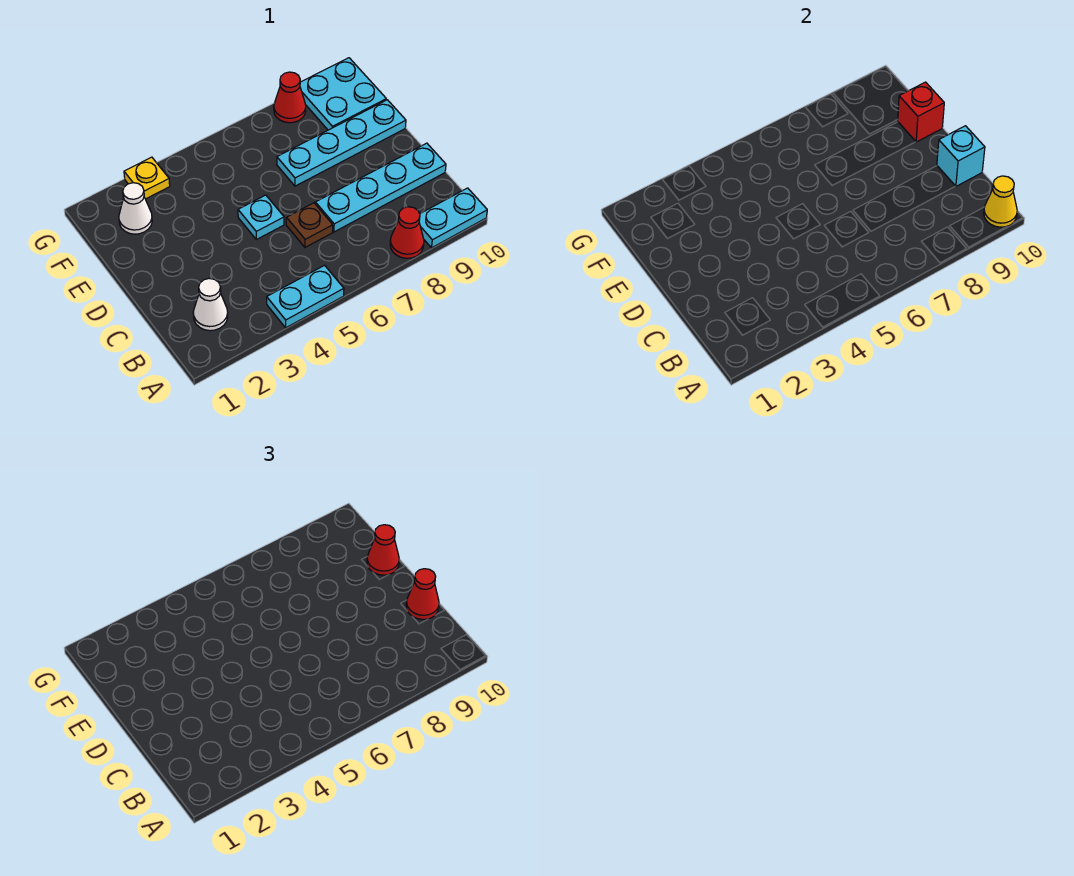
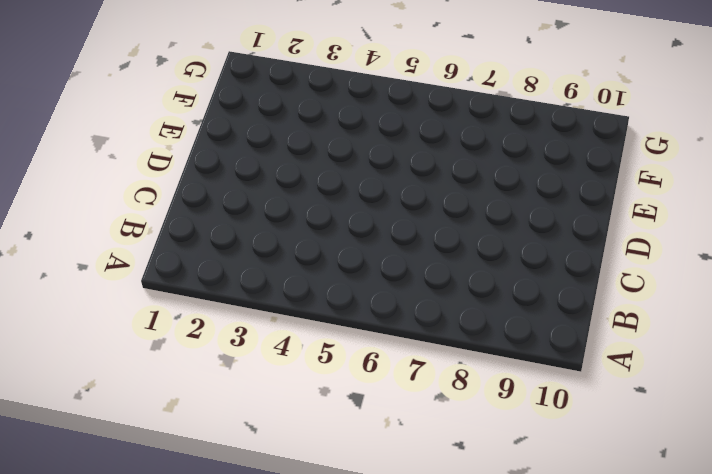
none -> cyan plate A4:A5 level 1
none -> red cone A8 level 1
none -> cyan plate A9:A10 level 1

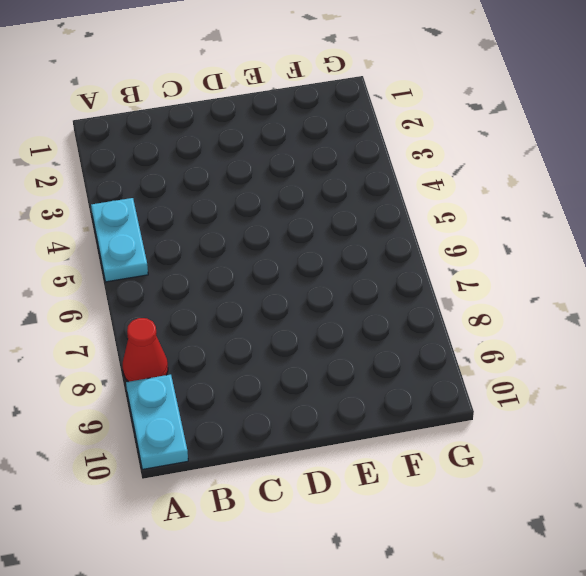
none -> white cone B2 level 1
none -> brown plate C6 level 1
none -> cyan plate C7:C10 level 1

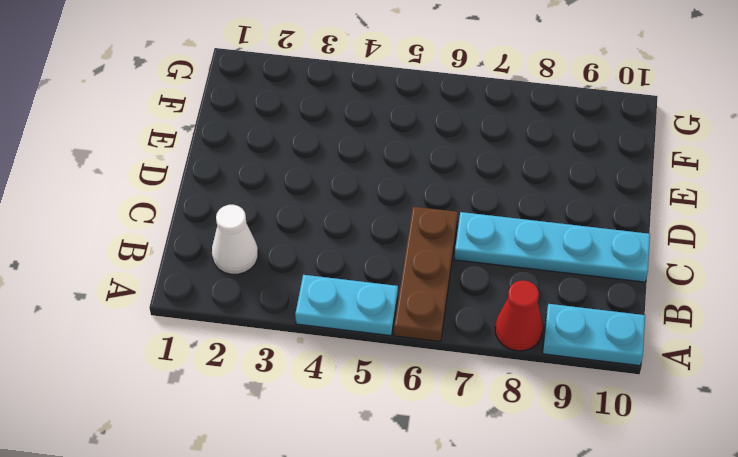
brown plate A6:C6 level 1 -> brown plate C6 level 1
none -> cyan plate D5 level 1
none -> cyan plate E7:E10 level 1
none -> white cone F2 level 1

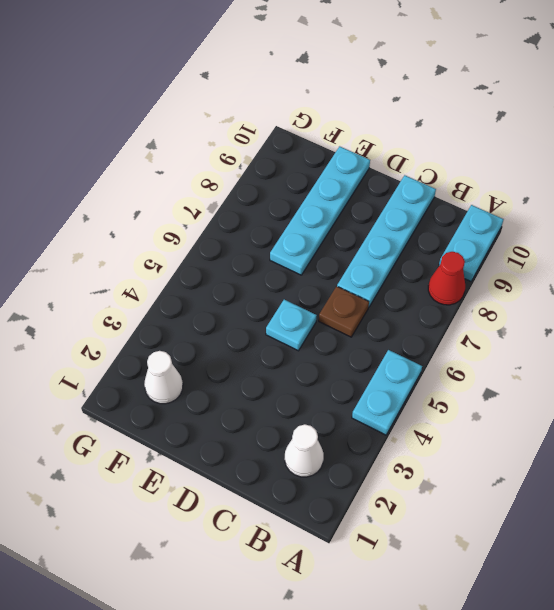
none -> cyan plate F9:G10 level 1
none -> yellow plate G3 level 1
none -> red cone G8 level 1

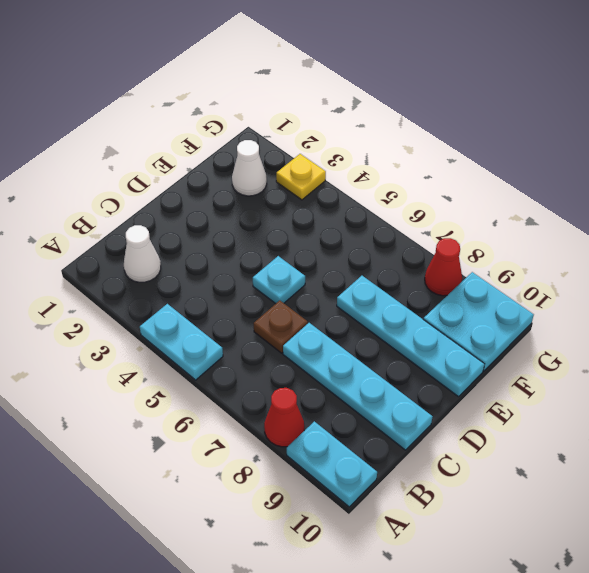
none -> yellow cone A10 level 2
none -> cyan brick C10 level 2
none -> red brick E10 level 2

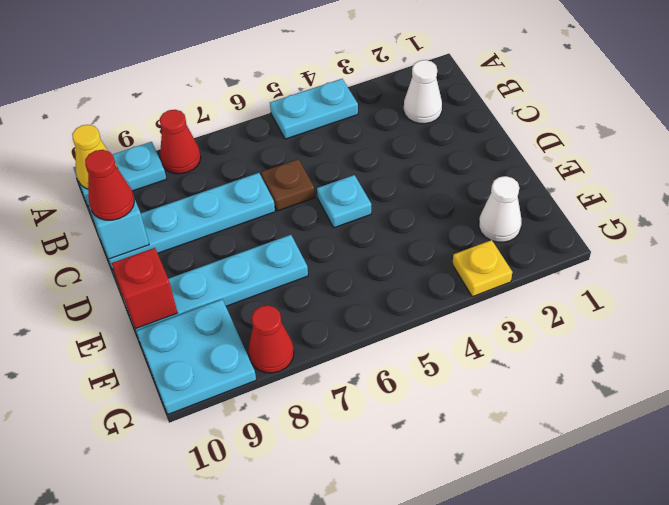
none -> red cone E10 level 3

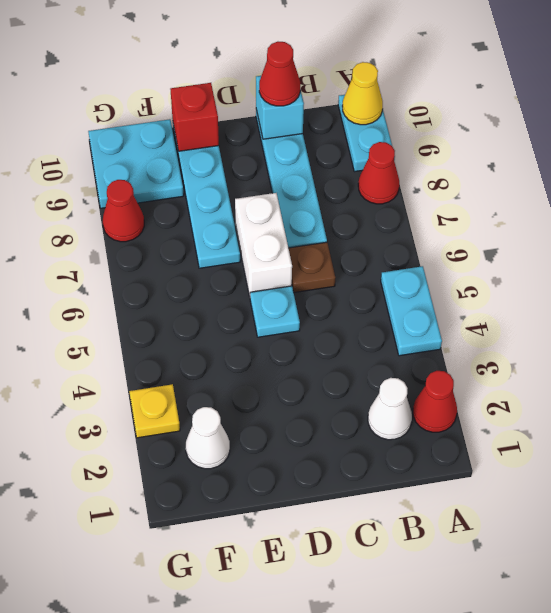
red cone A2 level 1 -> red cone E10 level 3
white brick D6:D7 level 1 -> none

